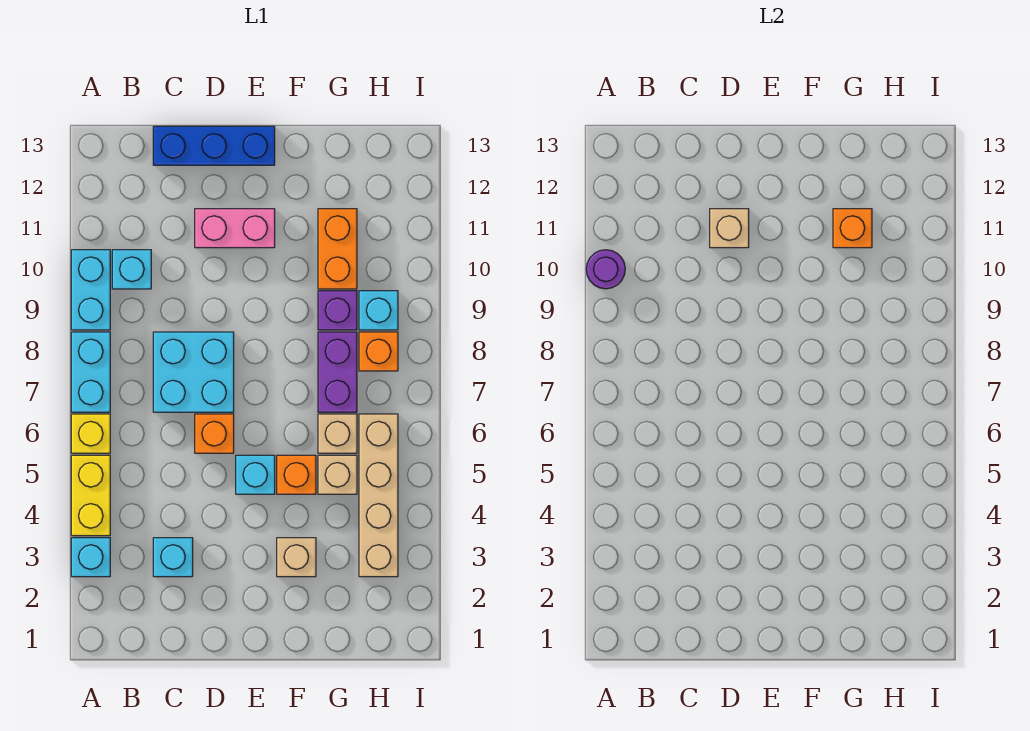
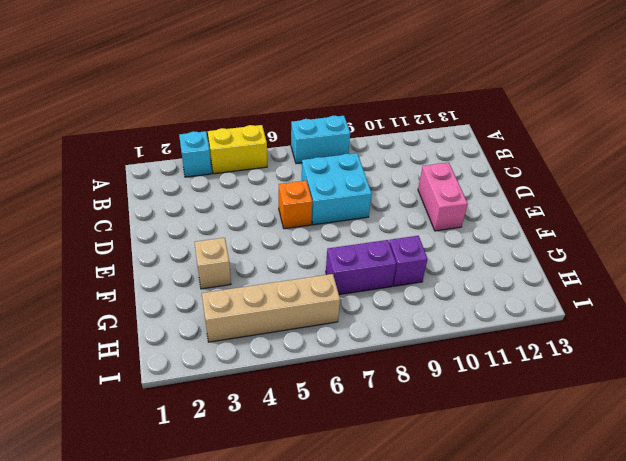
none -> yellow brick A6 level 1
none -> cyan brick A9:A10 level 1
none -> cyan brick B10 level 1

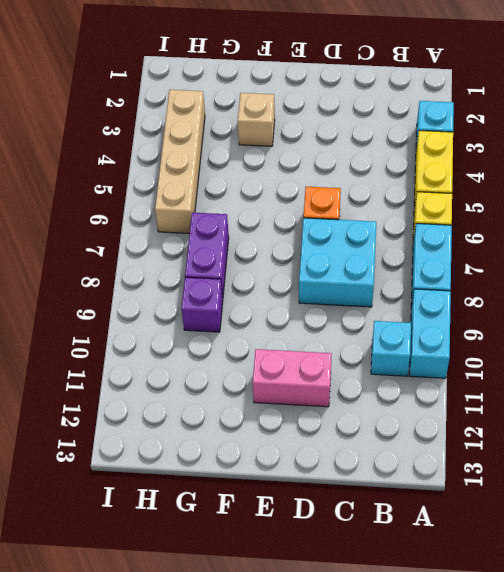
none -> cyan brick C3 level 1
none -> blue brick C13:E13 level 1
none -> cyan brick E5 level 1

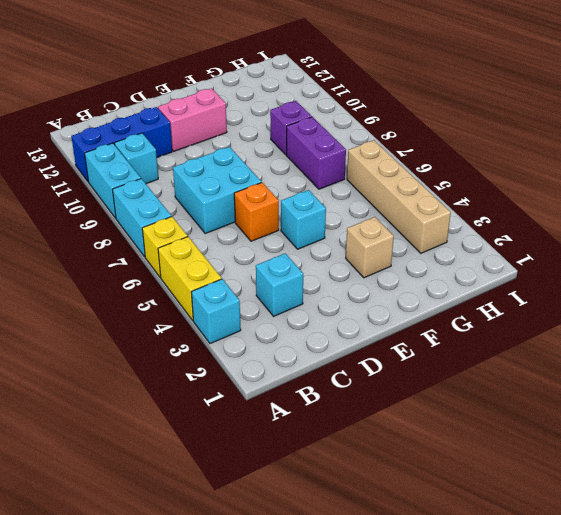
blue brick A11:C11 level 1 -> blue brick C13:E13 level 1
none -> orange brick F5 level 1
none -> tan brick G5 level 1
none -> tan brick G6 level 1

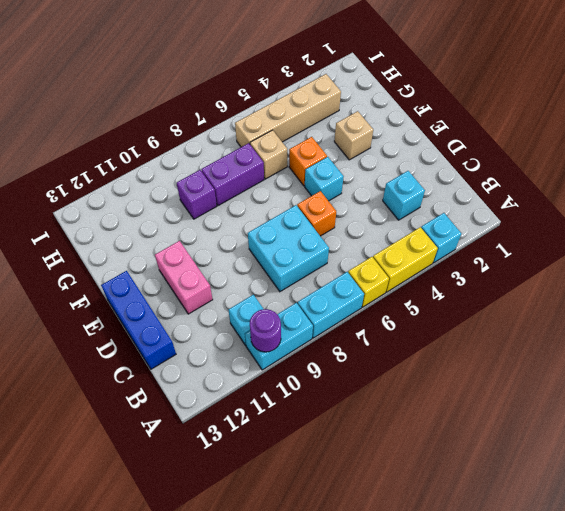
none -> tan brick G5 level 1
none -> orange brick G10:G11 level 1
none -> orange brick H8 level 1

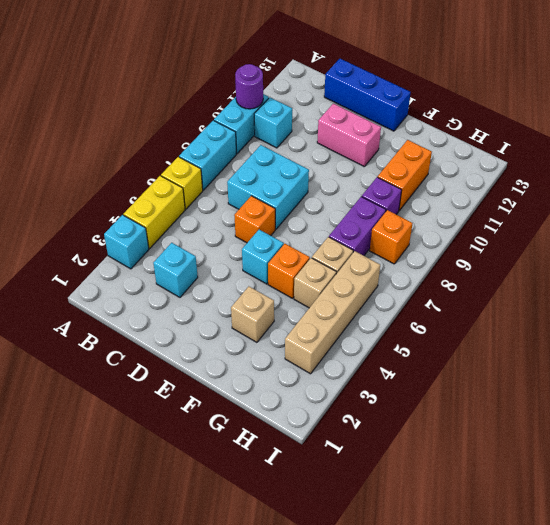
none -> cyan brick H9 level 1
none -> tan brick D11 level 2
none -> orange brick G11 level 2

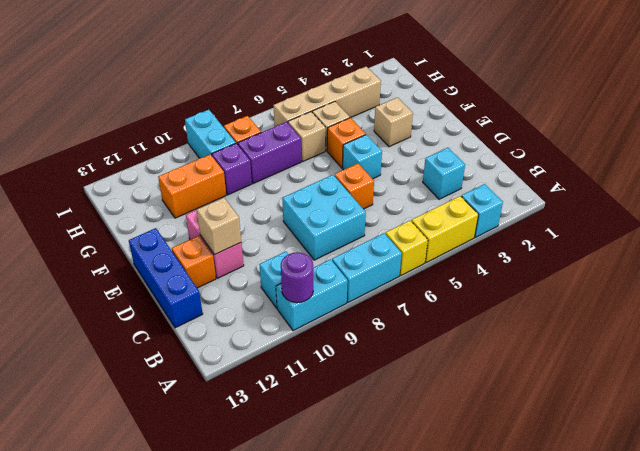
orange brick D12 level 1 -> orange brick G11 level 2
cyan brick H9:I9 level 1 -> cyan brick H9 level 1

